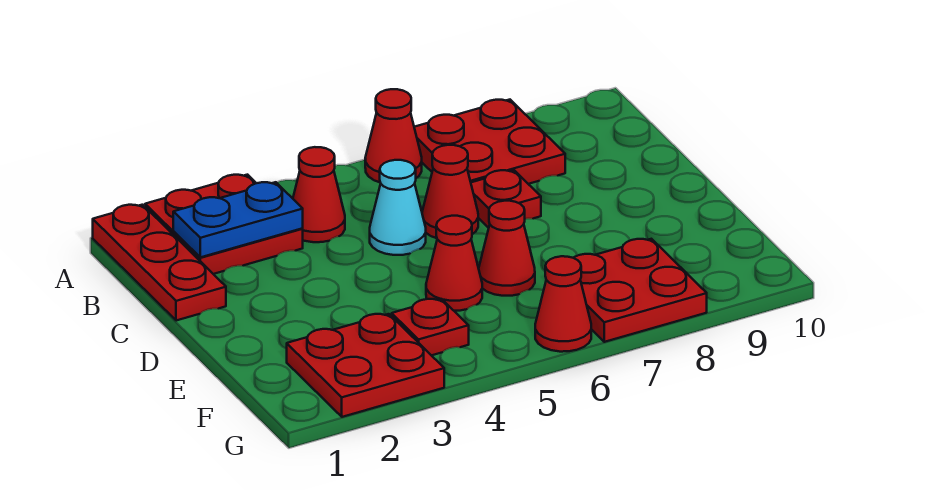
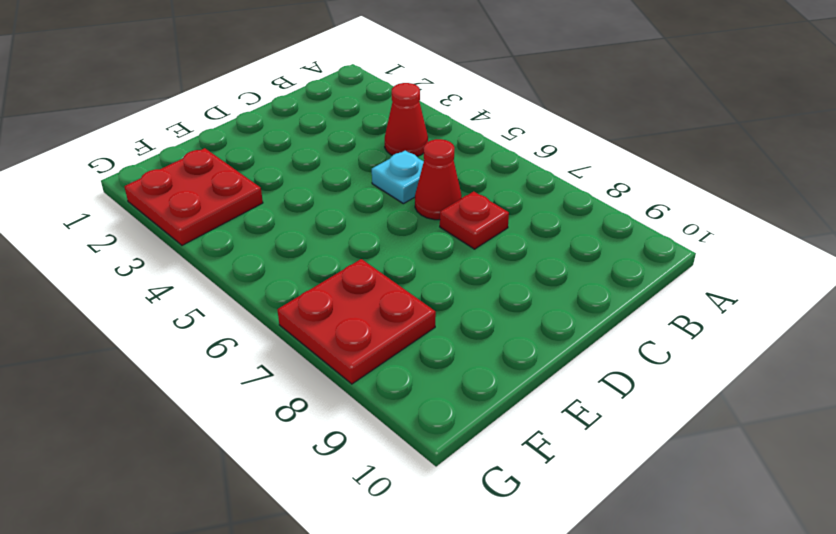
cyan plate C5 level 1 -> cyan cone C5 level 1
none -> red plate A1:C1 level 1
none -> red plate A2:B3 level 1
none -> red cone A6 level 1

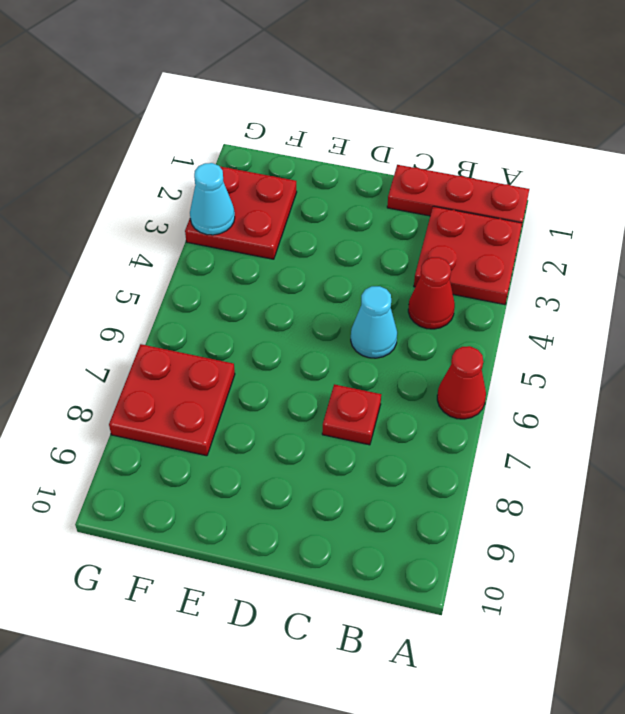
cyan cone G3 level 2 -> none
none -> red plate A7:B8 level 1
none -> red cone C6 level 1
none -> red cone E5 level 1

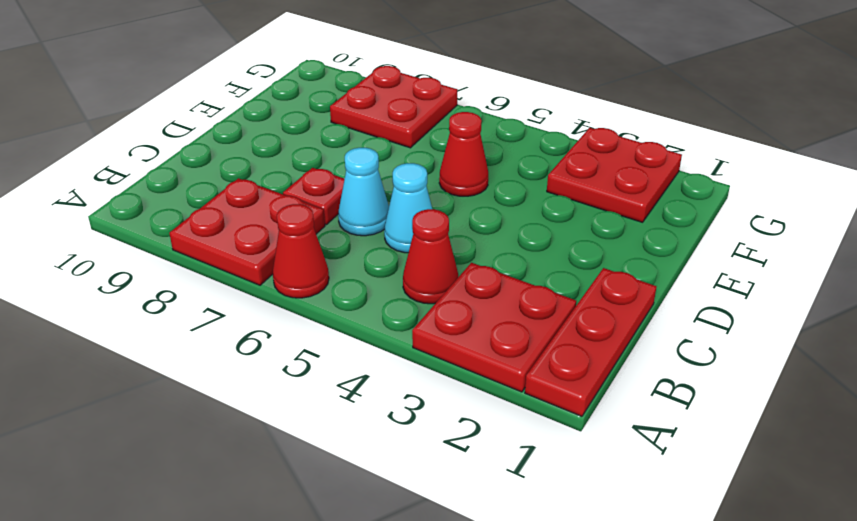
cyan cone C6 level 1 -> red cone C6 level 1
none -> red cone E6 level 1
none -> red plate F4 level 1
none -> red cone G6 level 1

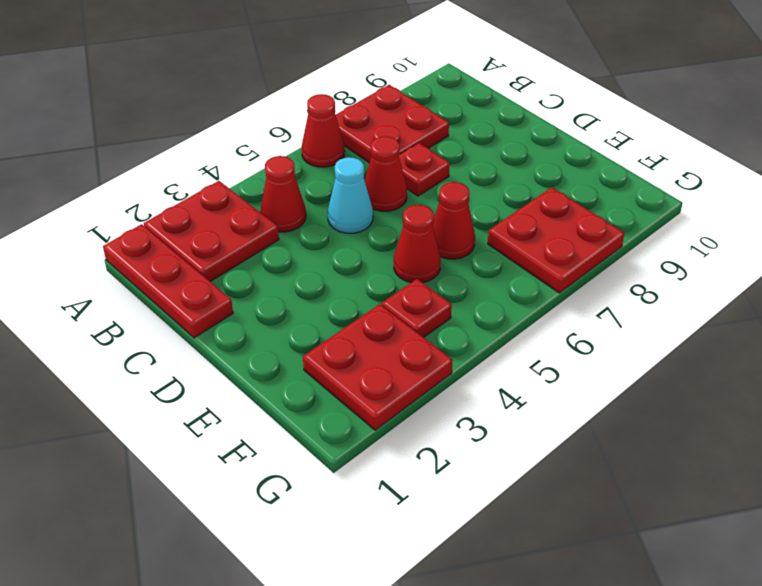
none -> red cone G6 level 1
none -> blue plate B2:B3 level 2

